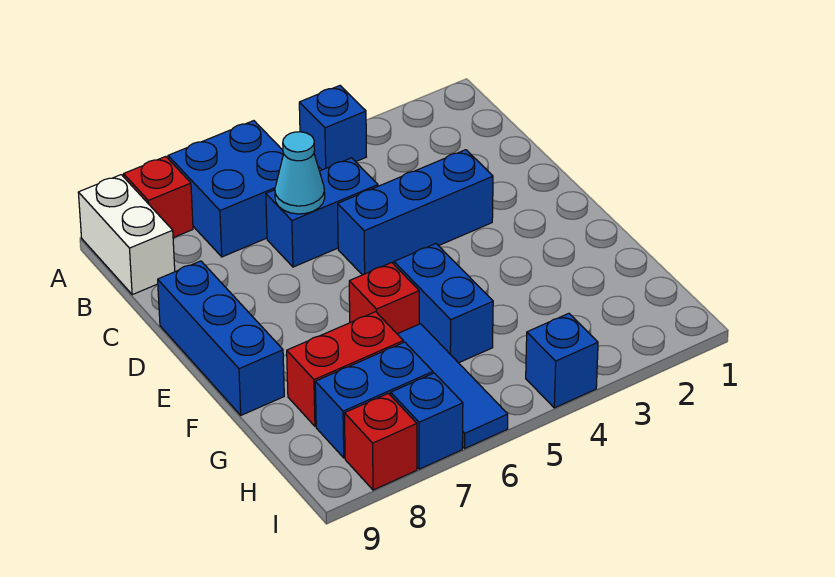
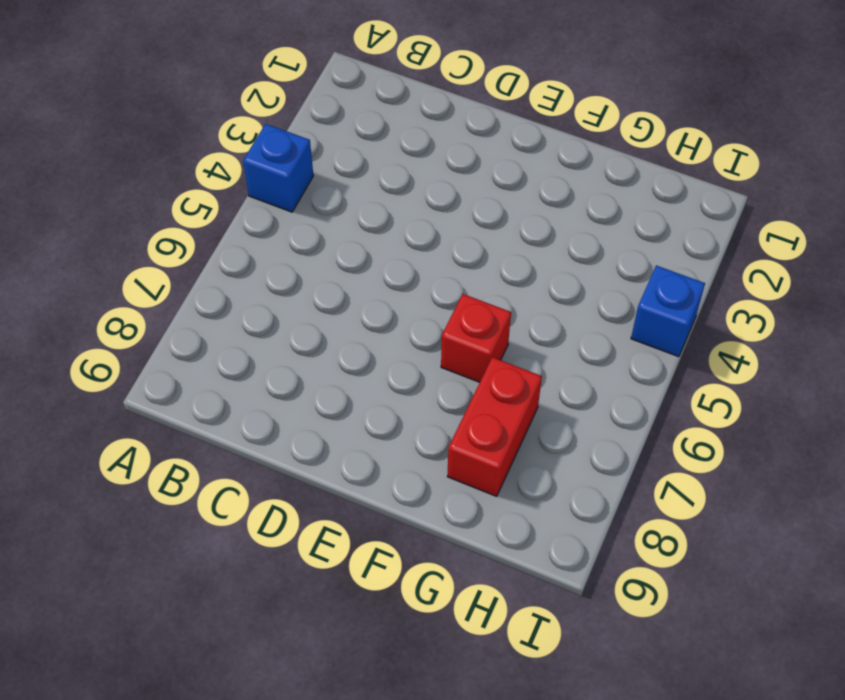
none -> blue brick A6:B7 level 1
none -> red brick A8 level 1
none -> white brick A9:B9 level 1

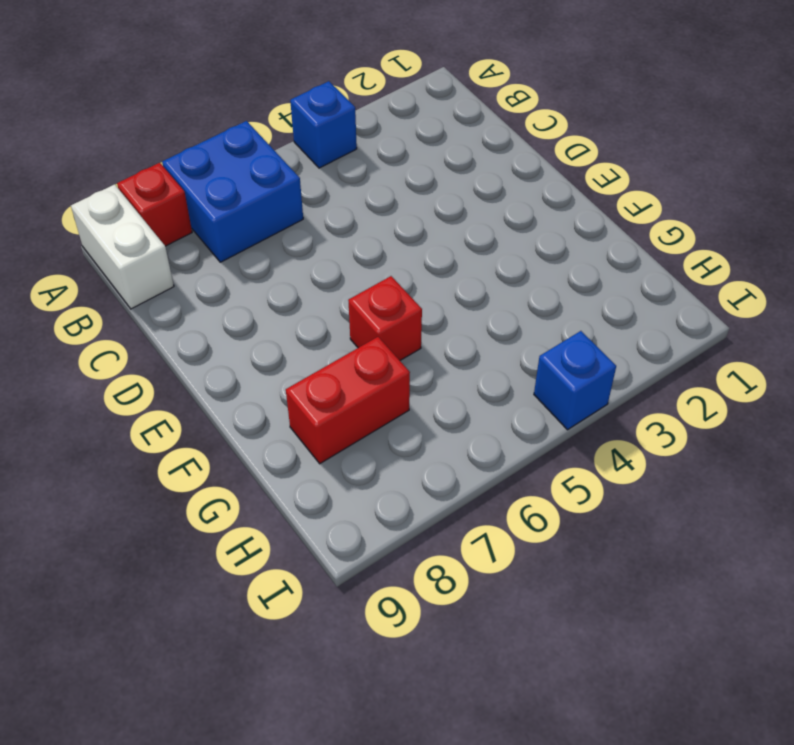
none -> blue brick C5:C6 level 1
none -> blue brick D3:D5 level 1
none -> blue brick D9:F9 level 1

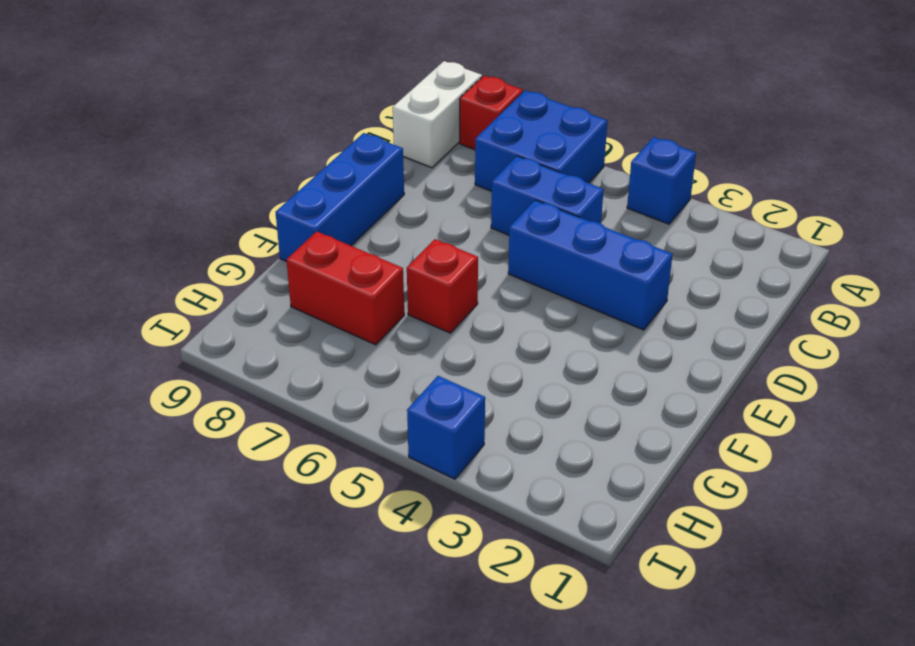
none -> blue brick F5:G5 level 1
none -> blue tile G6:I6 level 1
none -> blue brick H7:H8 level 1

